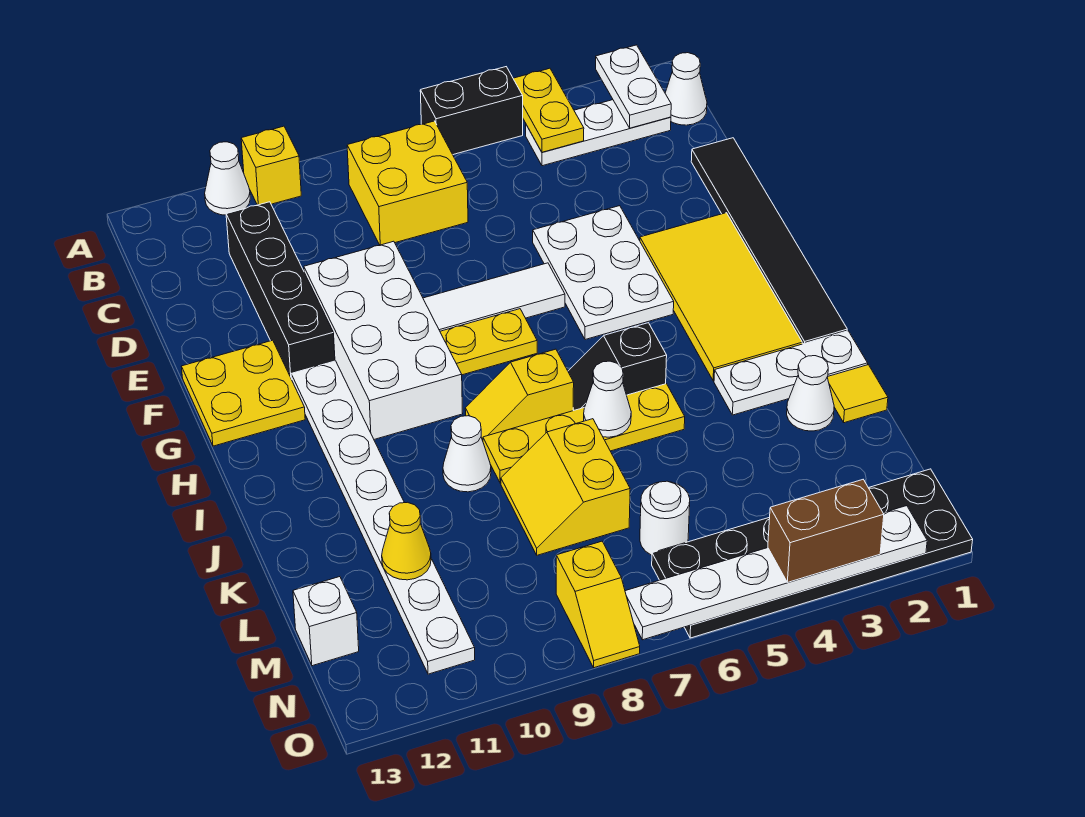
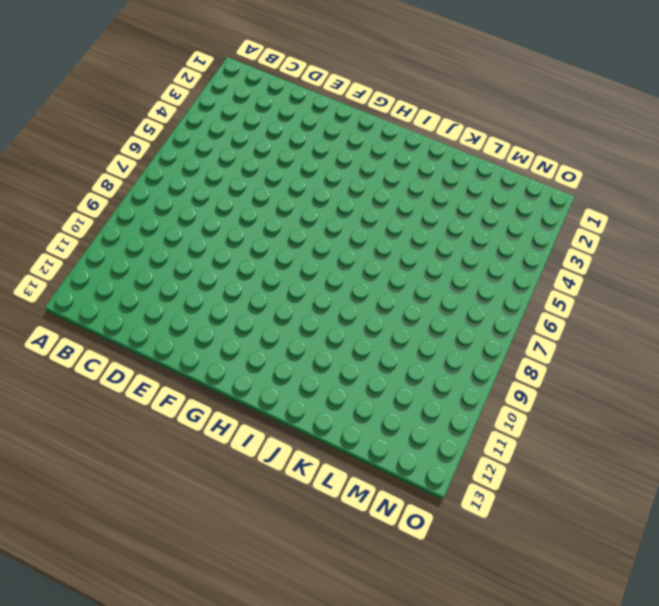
none -> black brick A5:A6 level 1
none -> yellow brick A10 level 1
none -> white cone A11 level 1
none -> white cone B1 level 1

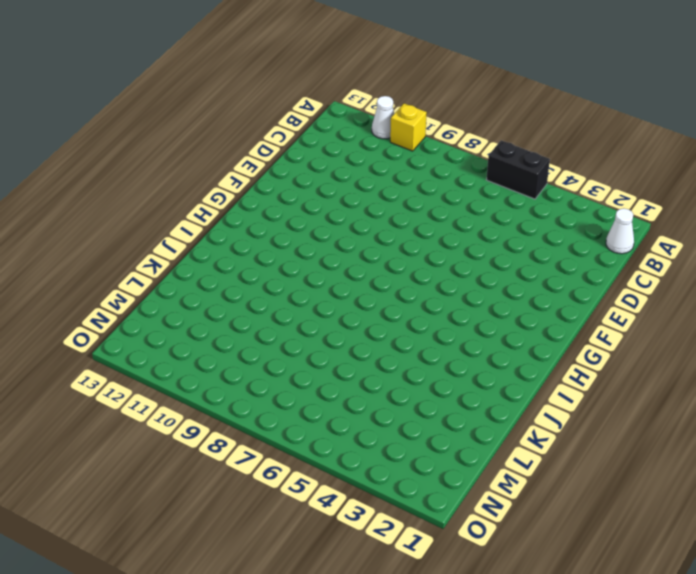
none -> white plate B2:B4 level 1
none -> yellow brick B7:C8 level 1
none -> black brick C11:F11 level 1
none -> black tile D1:I1 level 1

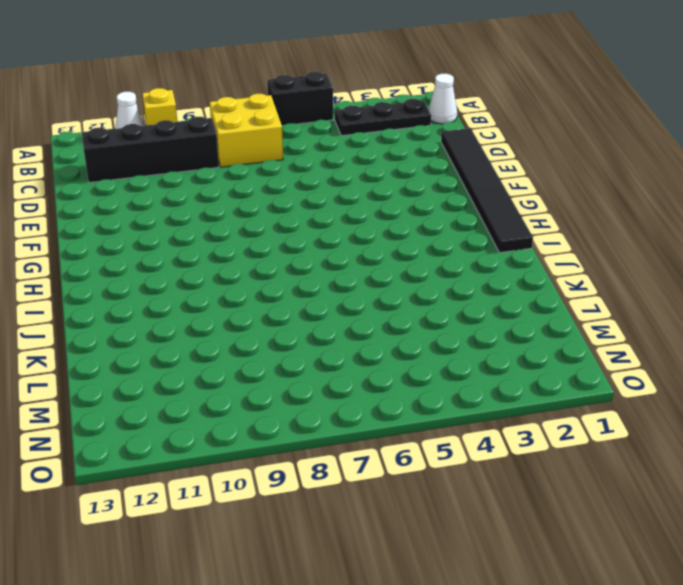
black plate B2:B4 level 1 -> white plate B2:B4 level 1
black brick C9:C12 level 1 -> black brick C11:F11 level 1
none -> white plate E4:G5 level 1
none -> white brick E9:H10 level 1
none -> yellow tile F2:I3 level 1
none -> white tile F6:F8 level 1

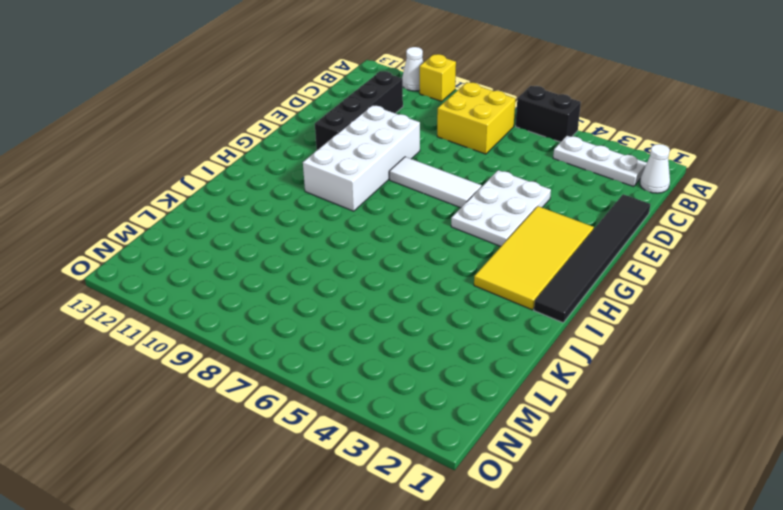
none -> yellow plate F12:G13 level 1
none -> yellow plate G7:G8 level 1
none -> white plate G11:N11 level 1
none -> black slope I5:I6 level 1 top 5

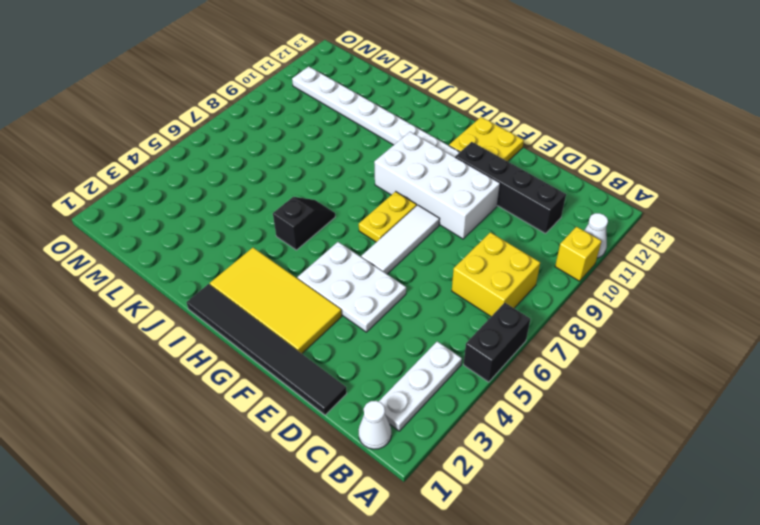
none -> yellow slope I7:I8 level 1 top 7
none -> white plate J1:J3 level 1
none -> yellow plate J5:J8 level 1
none -> white cone J9 level 1

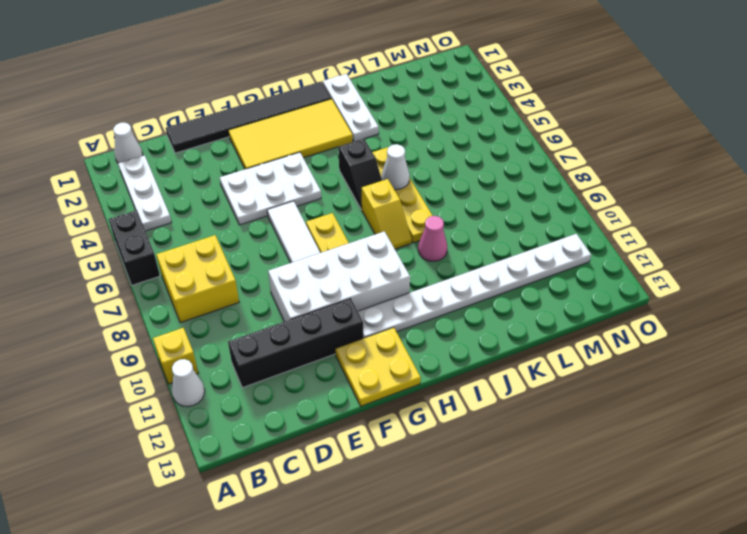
pink cone J9 level 1 -> white cone J9 level 1
none -> yellow tile K1 level 1
none -> white cone K2 level 1
none -> yellow slope K7:L8 level 1 top 7
none -> white round brick M6 level 1

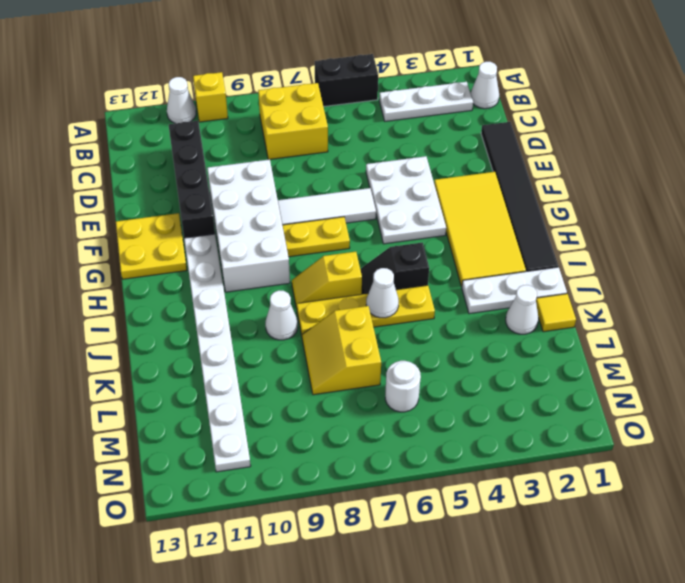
none -> white brick M13 level 1
none -> black plate N1:O6 level 1
none -> yellow slope N8:O8 level 1 top N
none -> white plate A2:B2 level 2

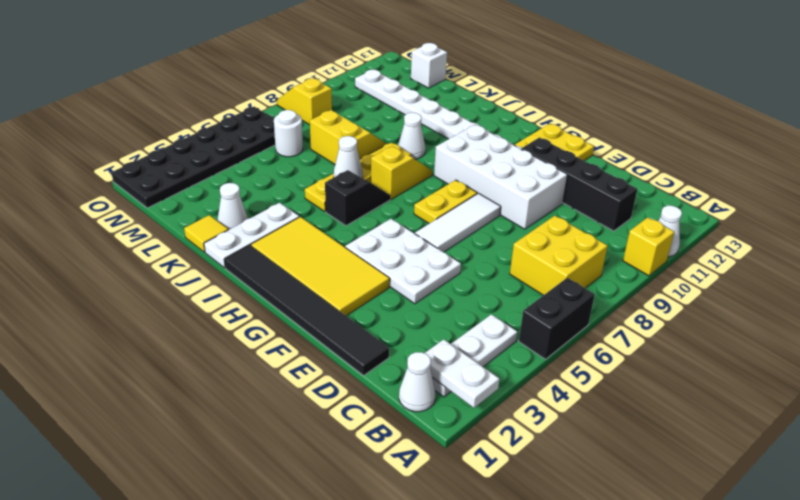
none -> yellow plate A4:B4 level 2
none -> yellow cone L11 level 2
none -> white plate O2:O7 level 2
none -> brown brick O3:O4 level 3

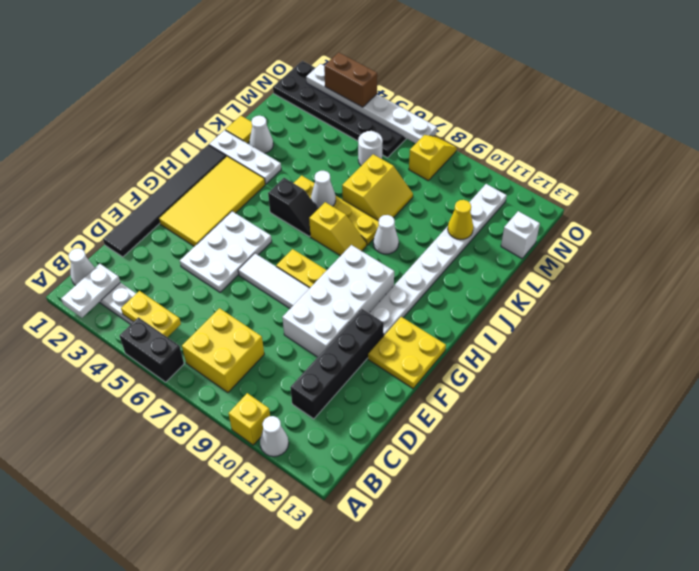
yellow plate B4:B5 level 2 -> yellow plate A4:B4 level 2

